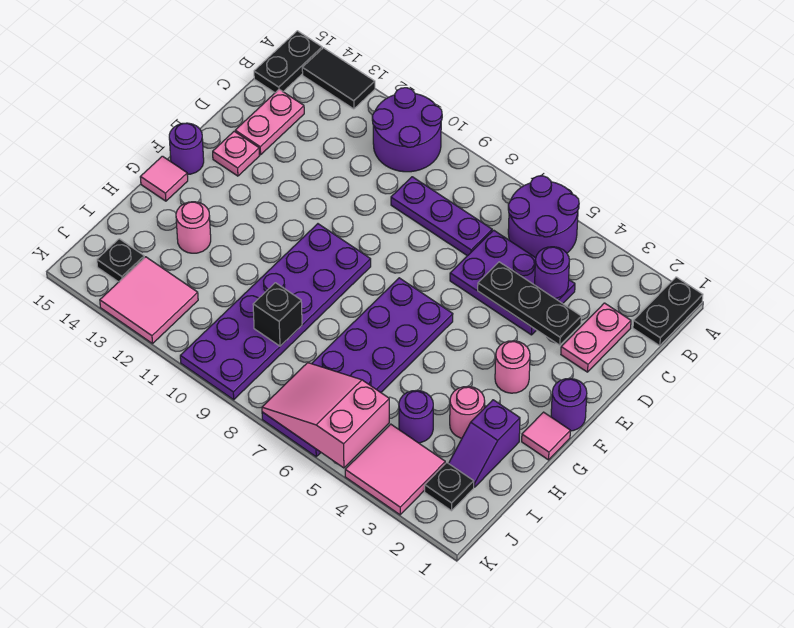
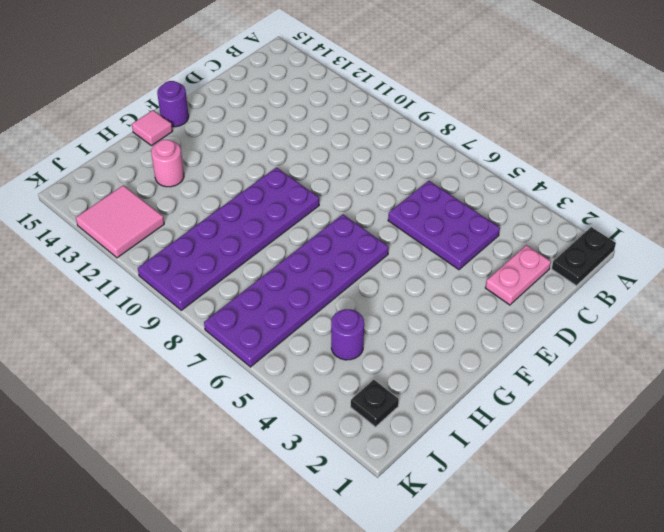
none -> purple round brick A5:B6 level 1
none -> purple round brick A10:B11 level 1
none -> black tile A13:A14 level 1

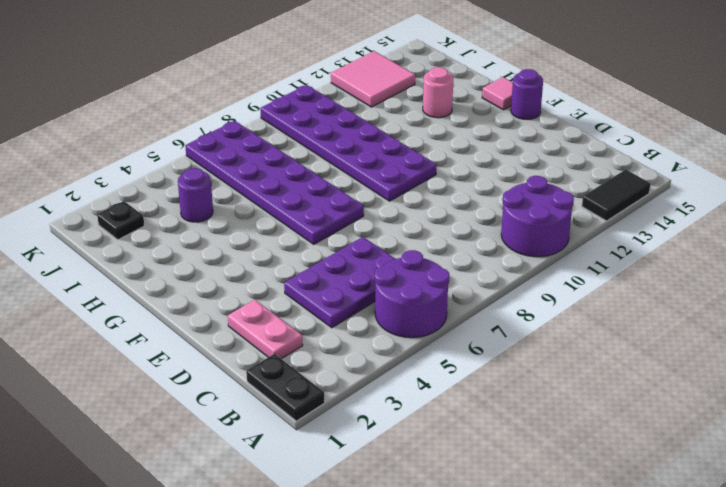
none -> black plate A15:B15 level 1
none -> purple plate C7:C9 level 1
none -> pink plate C14:D14 level 1

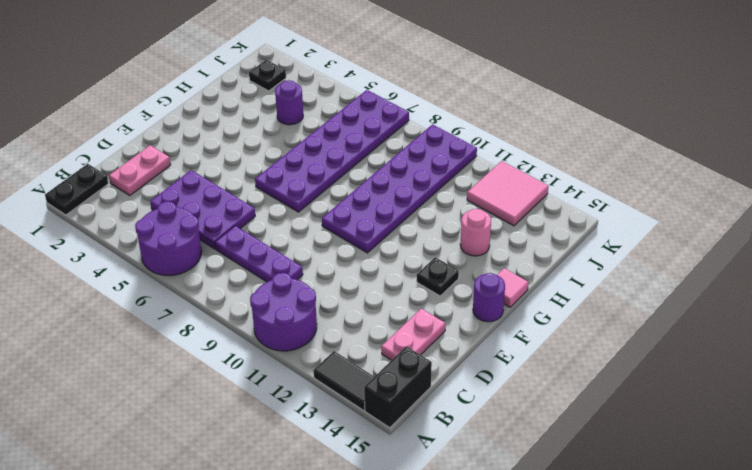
black brick A15:B15 level 1 -> black plate A15:B15 level 1
black plate F13 level 1 -> black plate J14 level 1
none -> pink plate E14 level 1
none -> purple round brick F1 level 1
none -> pink round brick F3 level 1

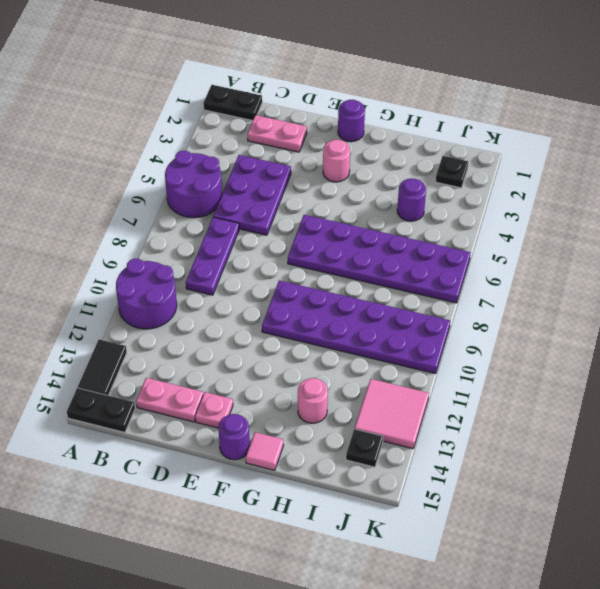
none -> pink tile G1 level 1
none -> purple slope H2:I2 level 1 top H
none -> pink round brick H3 level 1

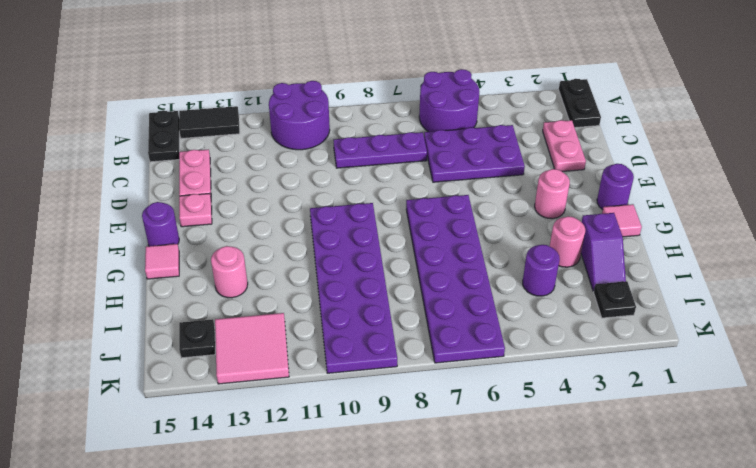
none -> pink tile J3:K4 level 1
none -> purple round brick C4 level 2
none -> black plate D3:D5 level 2

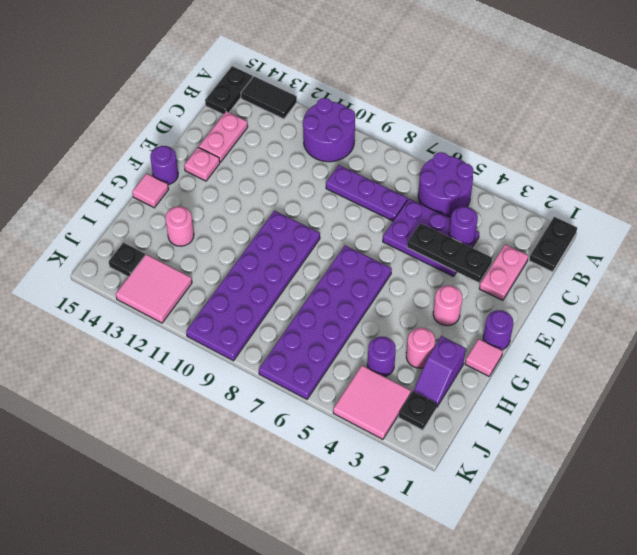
none -> black brick I9 level 2
none -> pink slope J5:K7 level 2 top 5

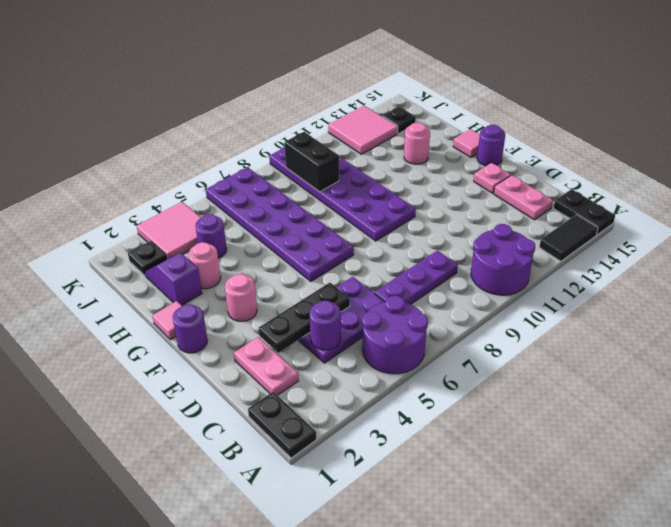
black brick I9:J9 level 2 -> black brick I9 level 2
none -> pink slope J5:K7 level 2 top 5

